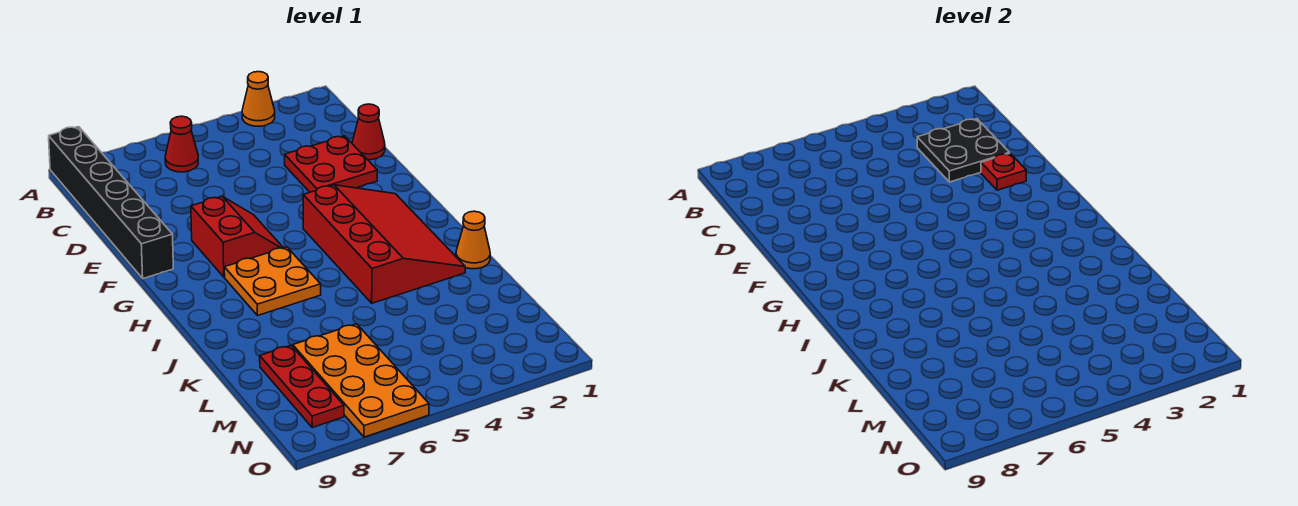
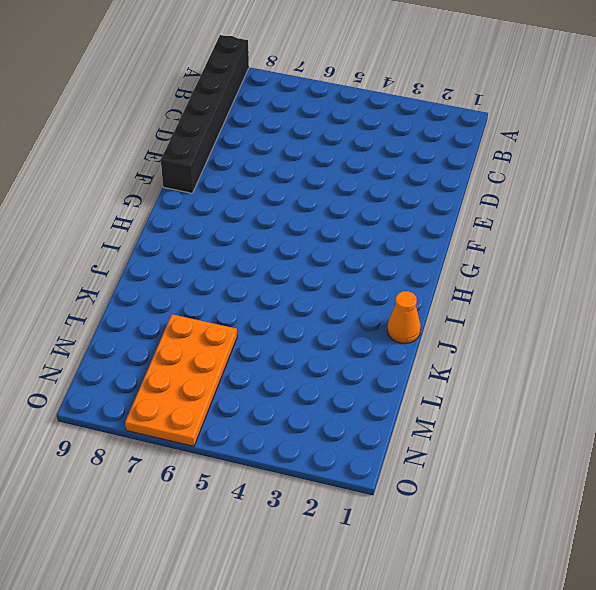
none -> orange cone A3 level 1
none -> red cone B6 level 1
none -> red cone D1 level 1

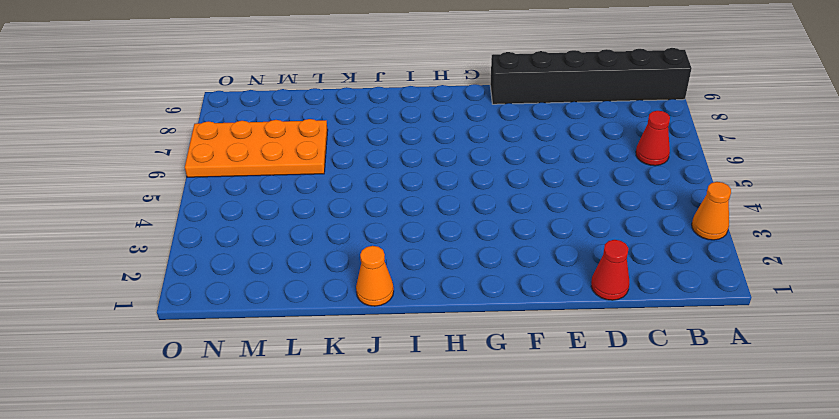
none -> red plate D2:E3 level 1
none -> red slope F6:G7 level 1 top 7
none -> red slope G2:J4 level 1 top 4

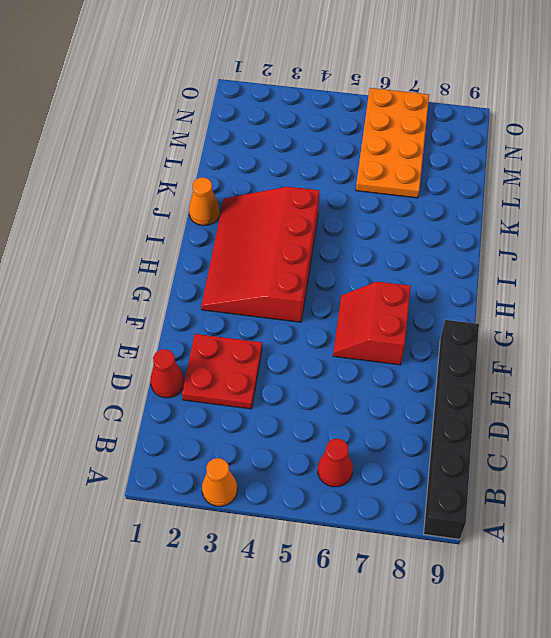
none -> orange plate H6:I7 level 1
none -> red plate L8:N8 level 1
none -> black plate C2:D3 level 2

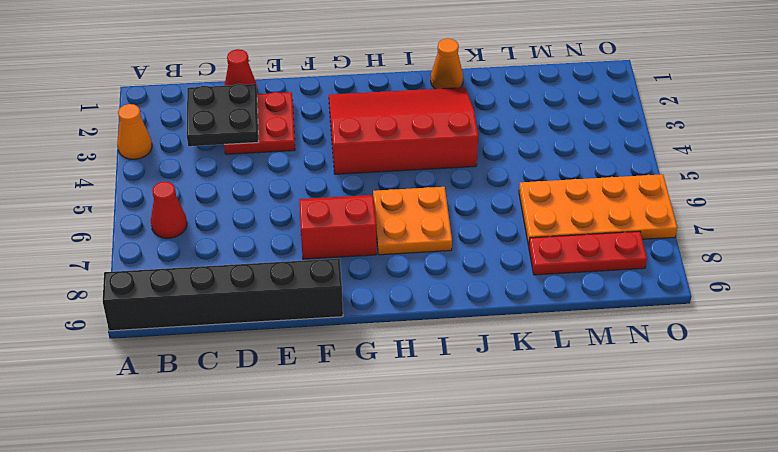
none -> red plate E2 level 2

